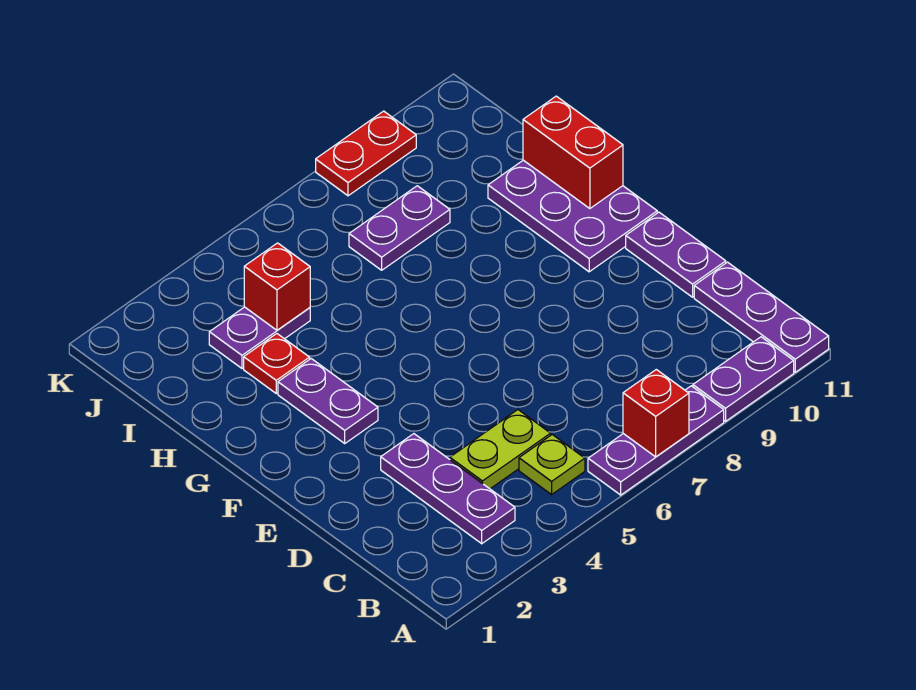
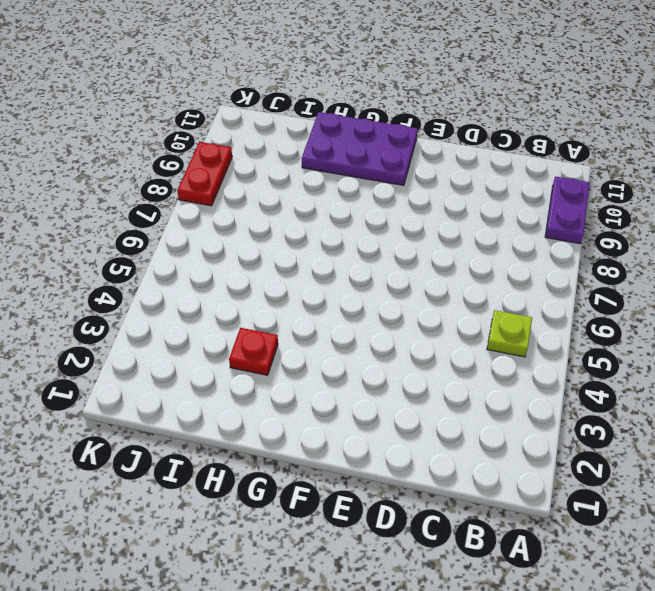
none -> purple plate A6:A8 level 1
none -> purple plate A11:C11 level 1
none -> purple plate B3:D3 level 1

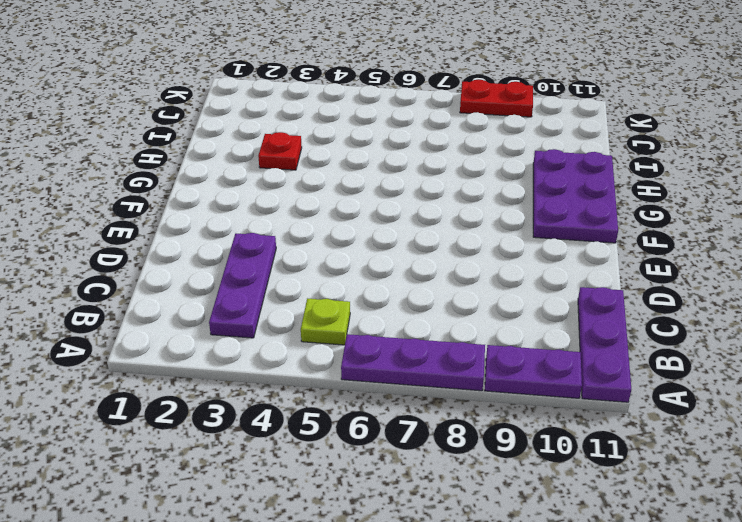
none -> lime plate C4:C5 level 1
none -> purple plate D11:E11 level 1
none -> purple plate F3:G3 level 1

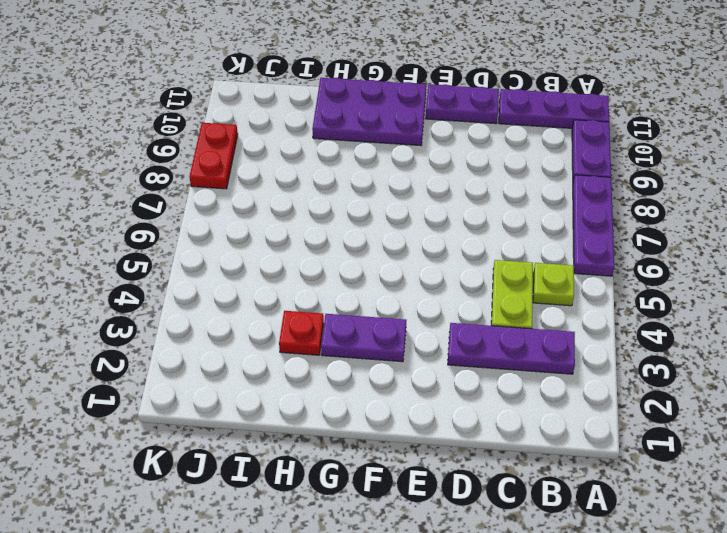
none -> purple plate I3:I4 level 1
none -> purple plate I7:I8 level 1
none -> red brick A7 level 2

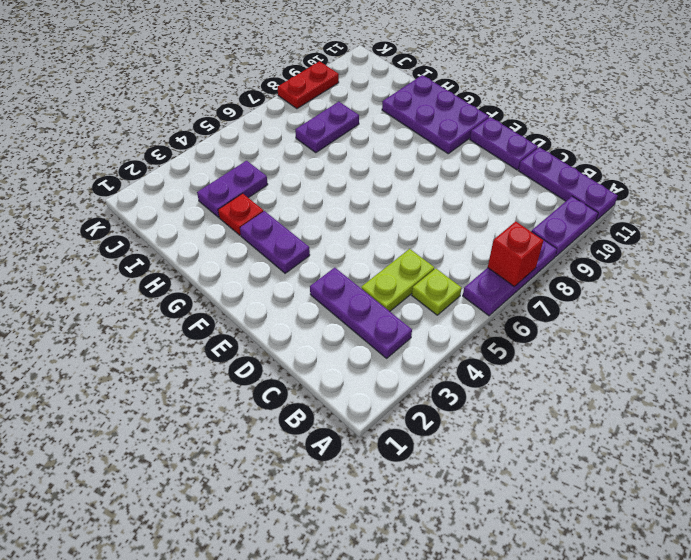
none -> red brick G11:H11 level 2
none -> red brick I4 level 2

